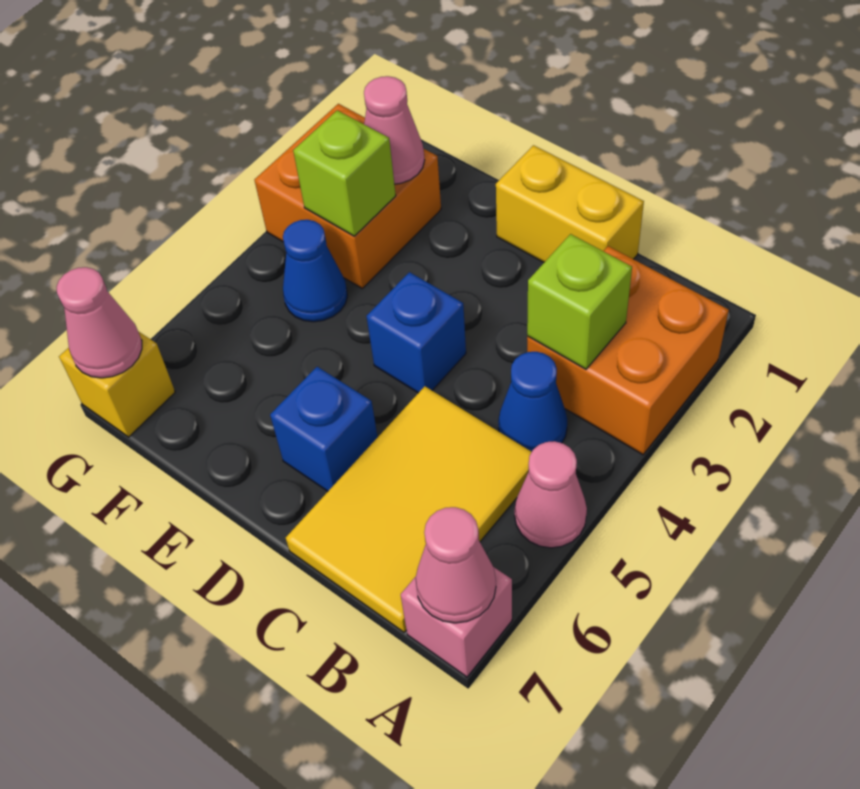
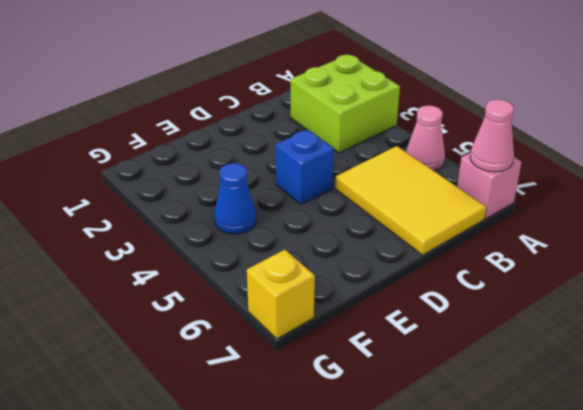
lime brick A2:B3 level 1 -> orange brick A2:B3 level 1
none -> blue cone B4 level 1
none -> yellow brick C1:D1 level 1
none -> blue brick D6 level 1

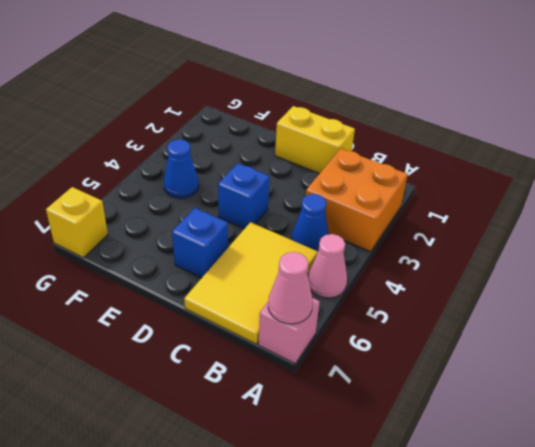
none -> orange brick F2:G3 level 1
none -> lime brick B3 level 2
none -> pink cone F2 level 2

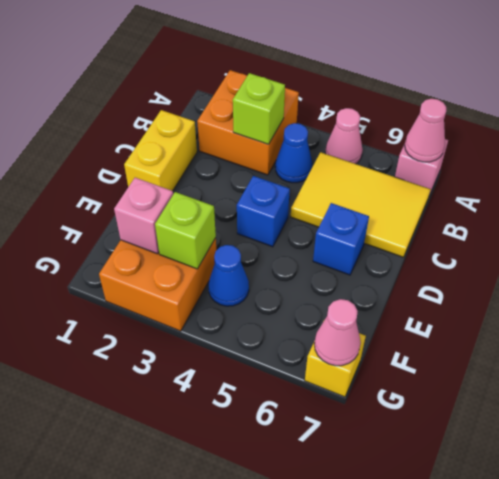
pink brick F2 level 2 -> pink cone F2 level 2

